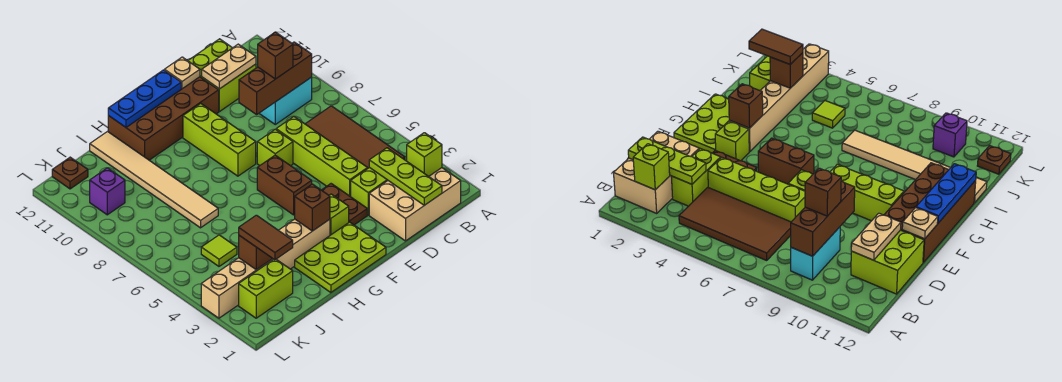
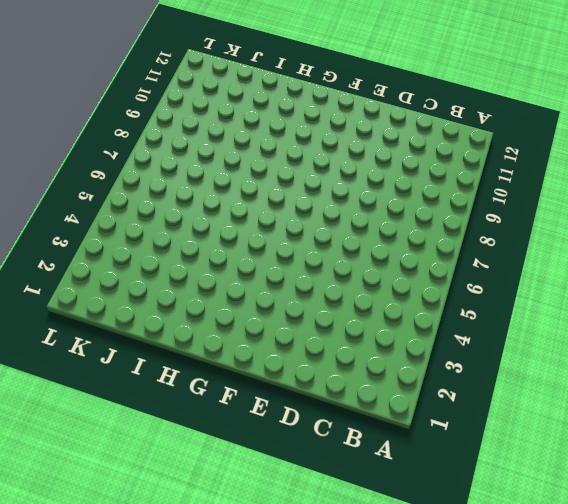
none -> tan brick B1:D2 level 1
none -> brown tile B4:C7 level 1
none -> cyan brick B9:C9 level 1

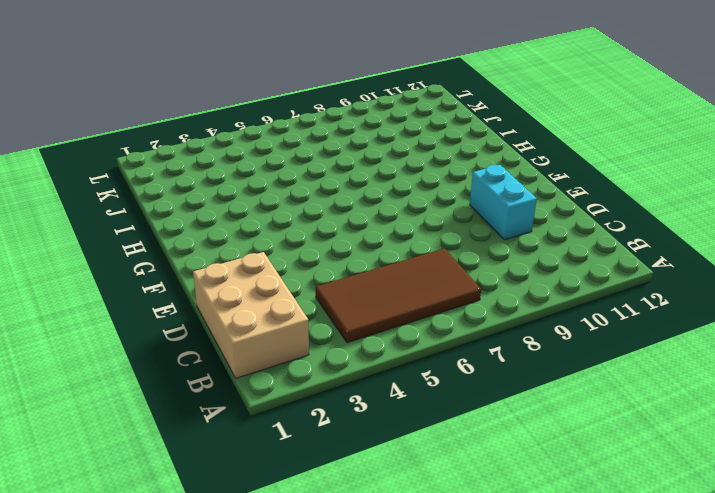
cyan brick D10:E10 level 1 -> cyan brick B9:C9 level 1
none -> lime brick C3:D3 level 1
none -> lime brick C11:D12 level 1
none -> lime brick D4:D7 level 1

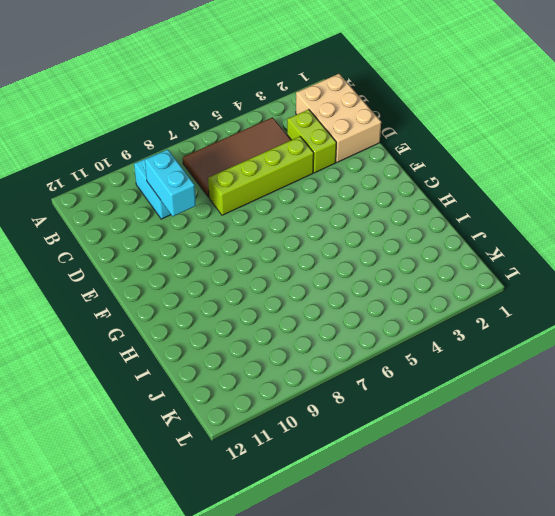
cyan brick C9:D9 level 2 -> brown brick B9:D9 level 2
none -> lime brick C11:D12 level 1
none -> brown plate E3:E4 level 1
none -> lime brick E7 level 1

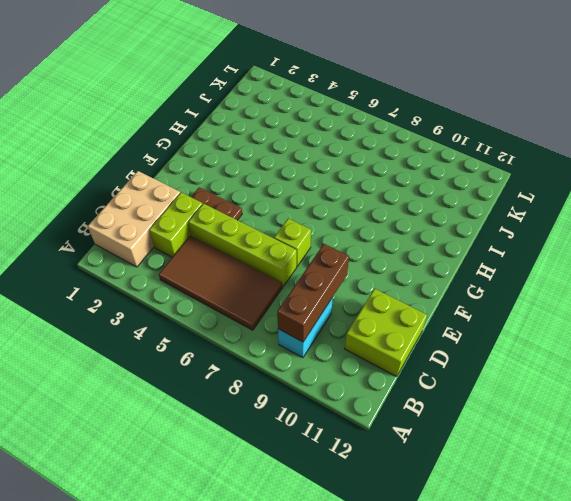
none -> brown brick E11:H12 level 1
none -> lime plate F1:H2 level 1
none -> lime brick F3 level 1

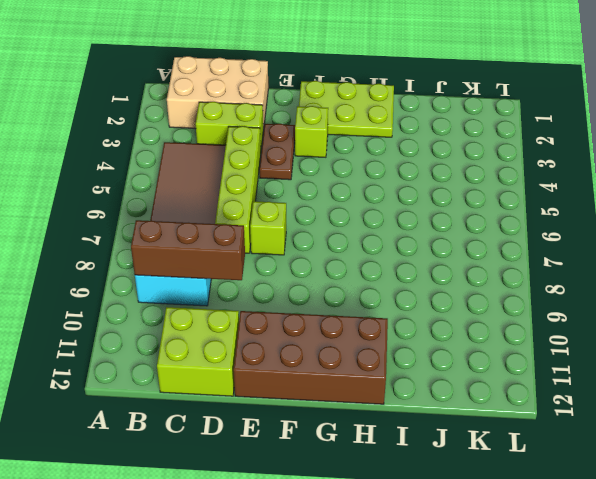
none -> brown brick F5:F6 level 1
none -> lime brick F8:F10 level 1
none -> tan brick G3:L3 level 1

